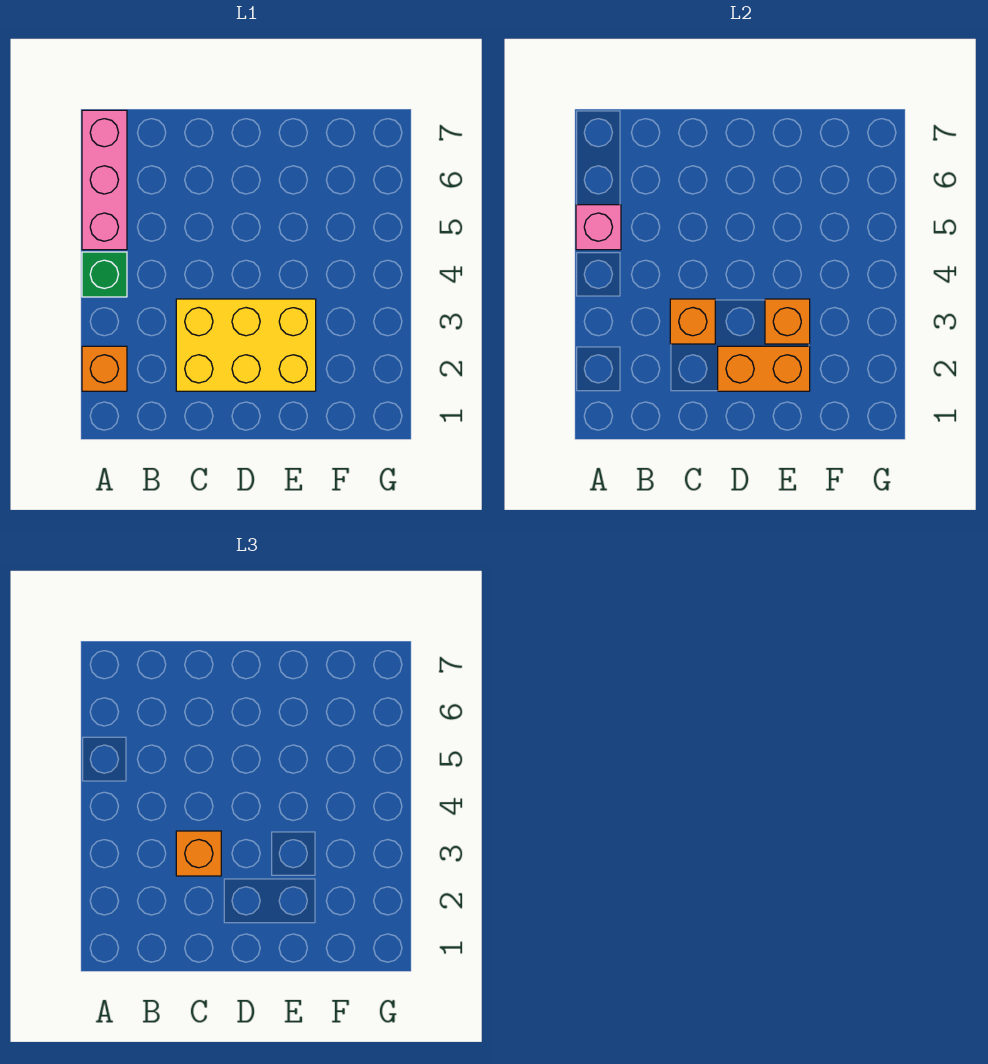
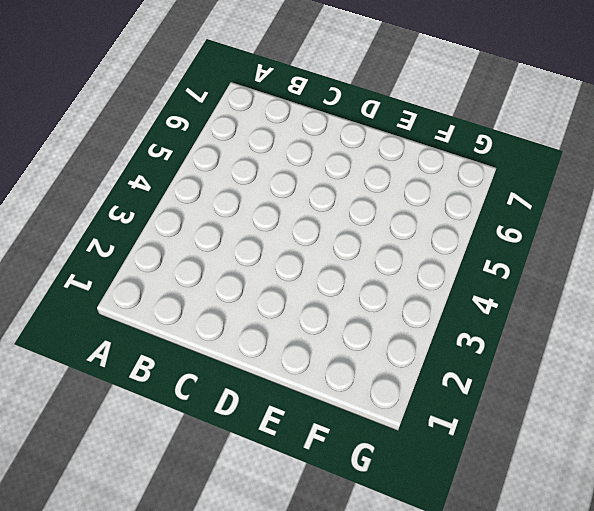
none -> orange brick A2 level 1
none -> green brick A4 level 1

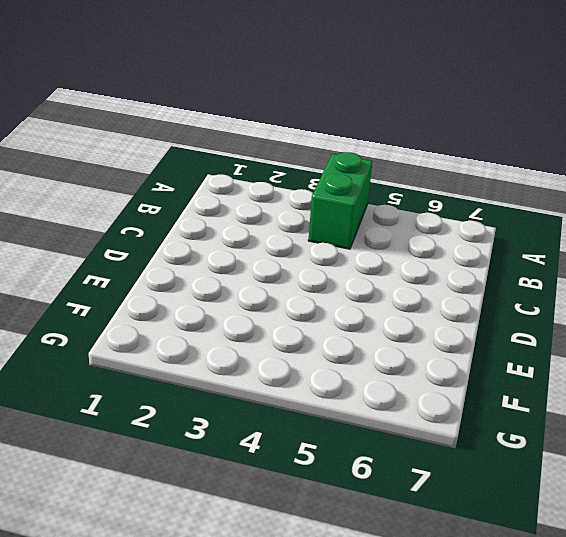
green brick A4:B4 level 1 -> green brick A4 level 1
none -> orange brick A2 level 1
none -> pink brick A5:A7 level 1

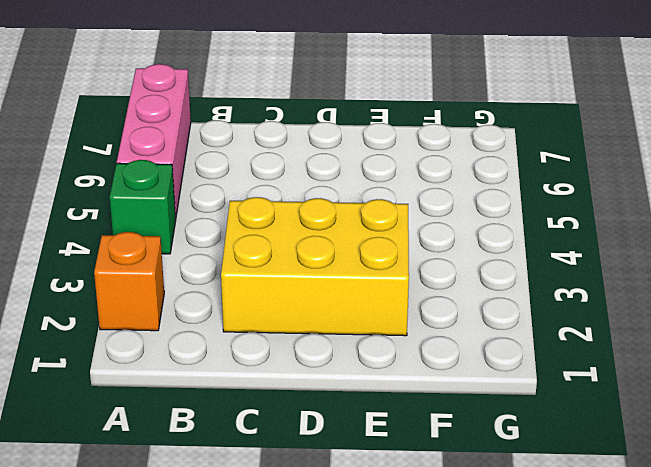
none -> pink brick A5 level 2
none -> orange brick C3 level 2

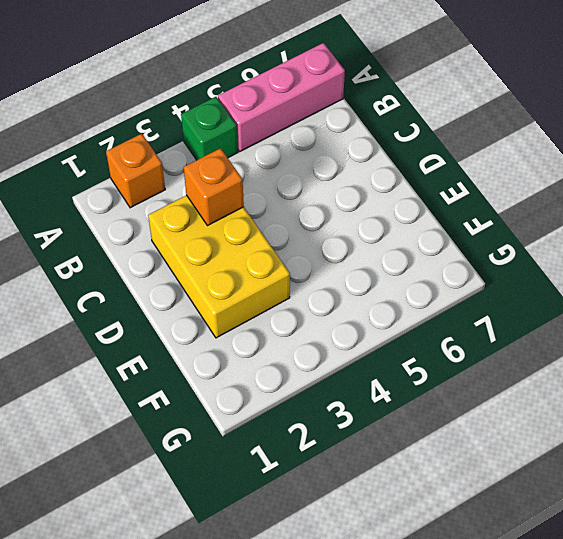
none -> pink brick A5 level 2
none -> orange brick D2:E2 level 2

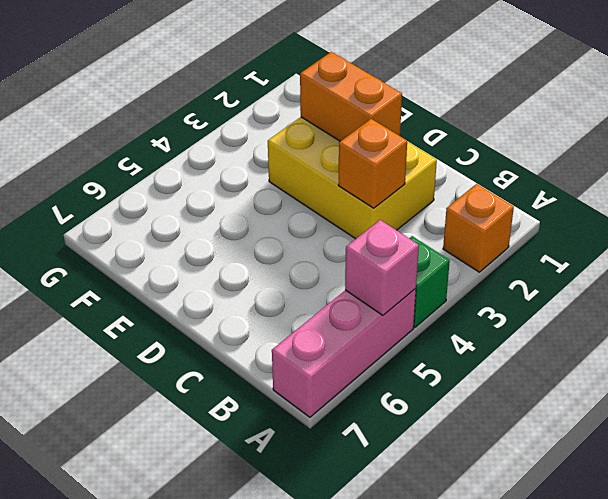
none -> orange brick E3 level 2
none -> orange brick C3 level 3

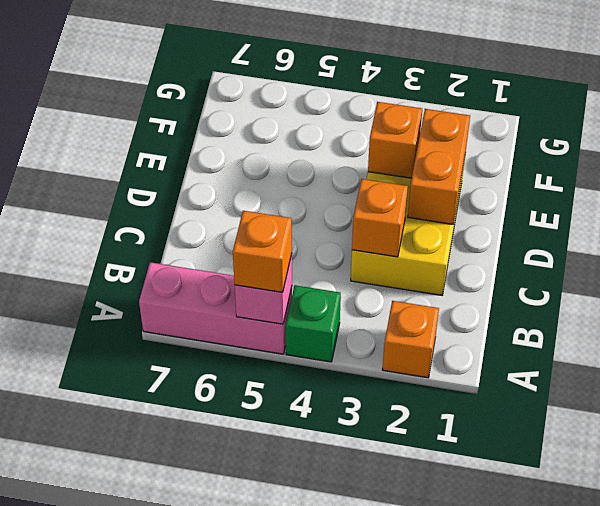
orange brick A5 level 3 -> orange brick C3 level 3

